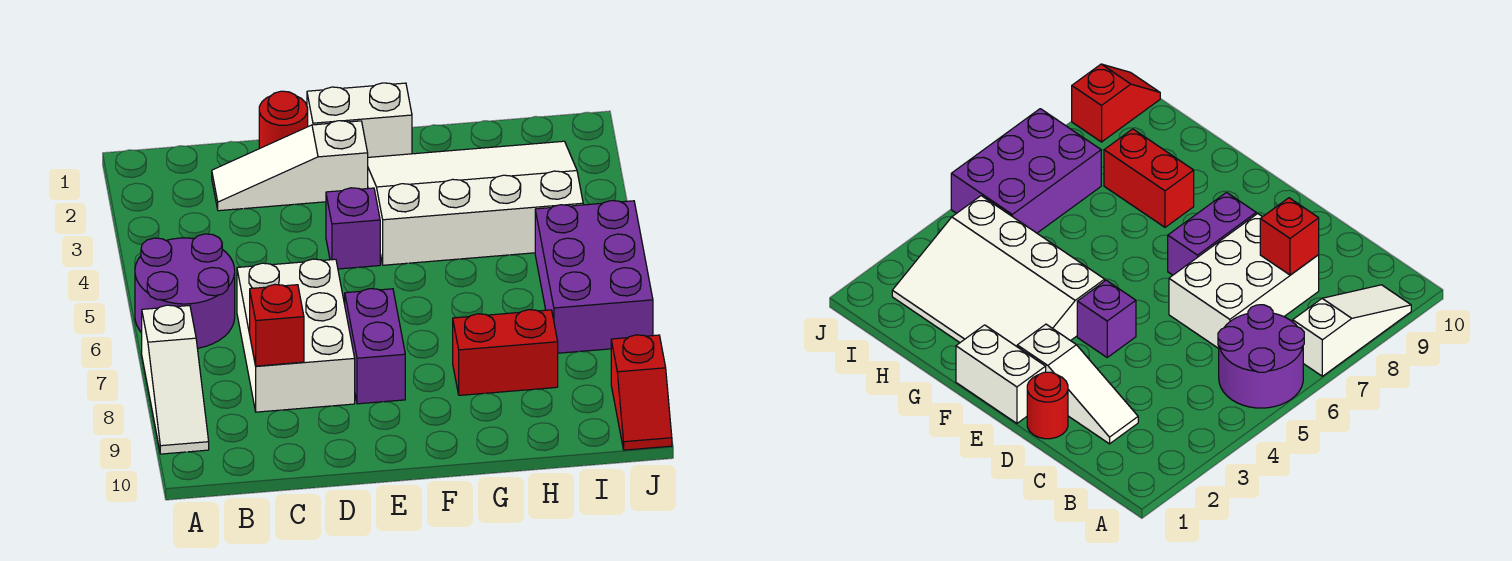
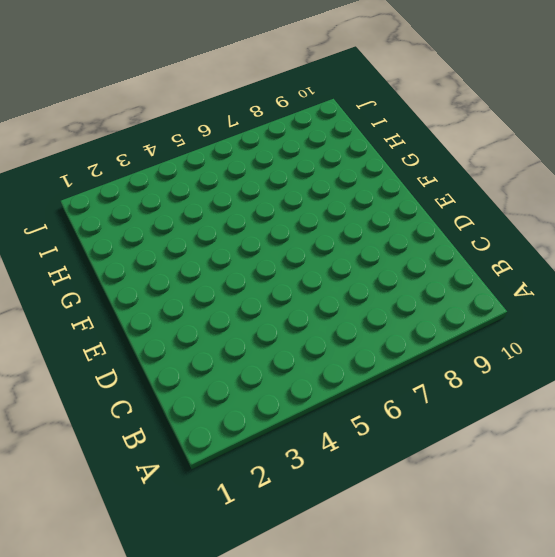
none -> purple round brick A5:B6 level 1
none -> white slope A7:A9 level 1 top 7
none -> white slope C2:E2 level 1 top E

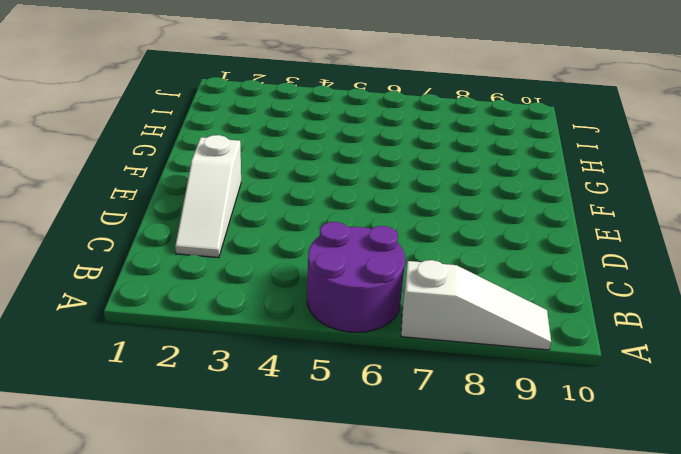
none -> white brick C6:D8 level 1
none -> red round brick D1 level 1
none -> white brick E1:F1 level 1

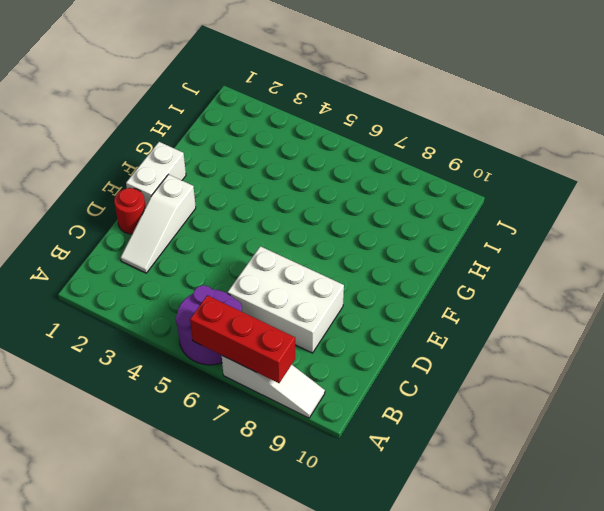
red brick A6:A8 level 2 -> none
none -> purple brick E4 level 1
none -> purple brick E7:E8 level 1
none -> white slope F2:I4 level 1 top 4

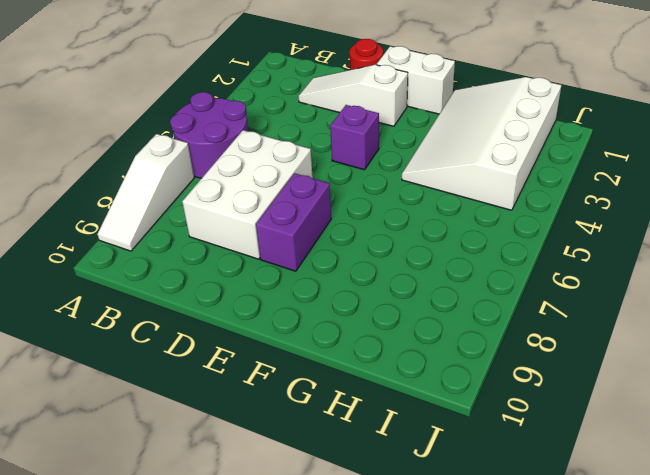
white slope G1:I4 level 1 top I -> white slope F2:I4 level 1 top 4
none -> red brick G8:H8 level 1
none -> purple brick I5:J7 level 1
none -> red slope J9:J10 level 1 top 9

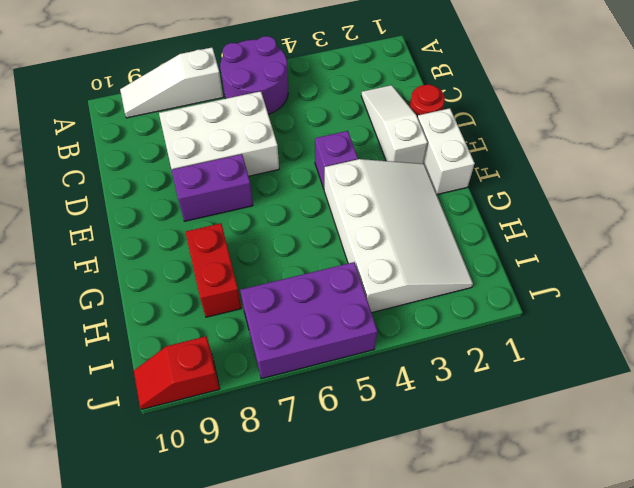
none -> red brick C8 level 2

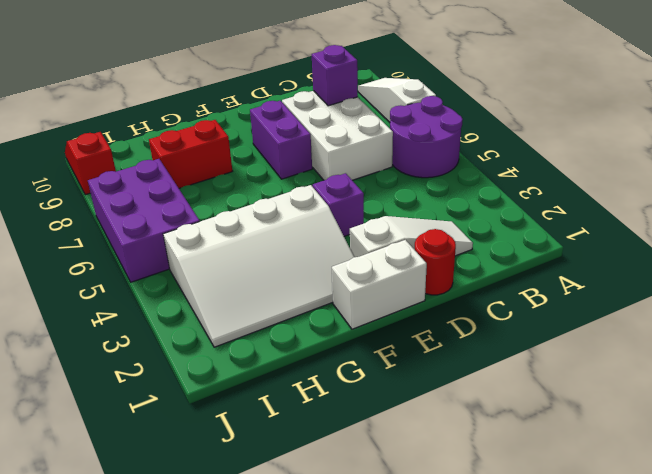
purple brick C8 level 2 -> red brick C8 level 2

